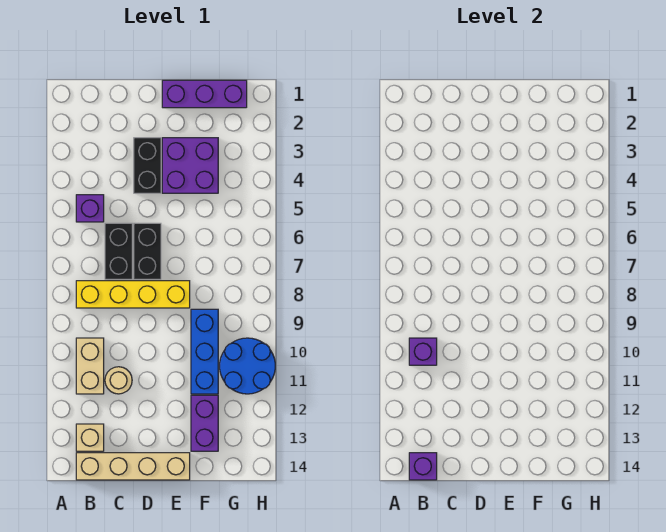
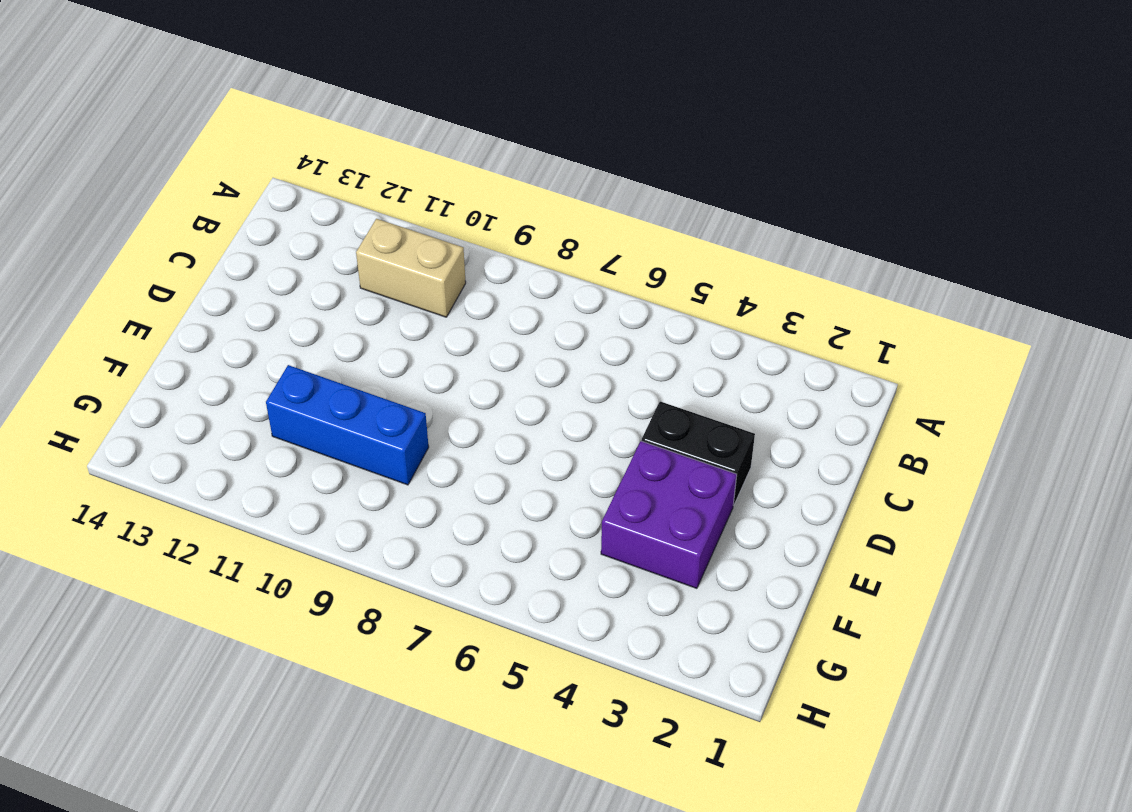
none -> purple brick B5 level 1
none -> yellow brick B8:E8 level 1
none -> tan brick B13 level 1

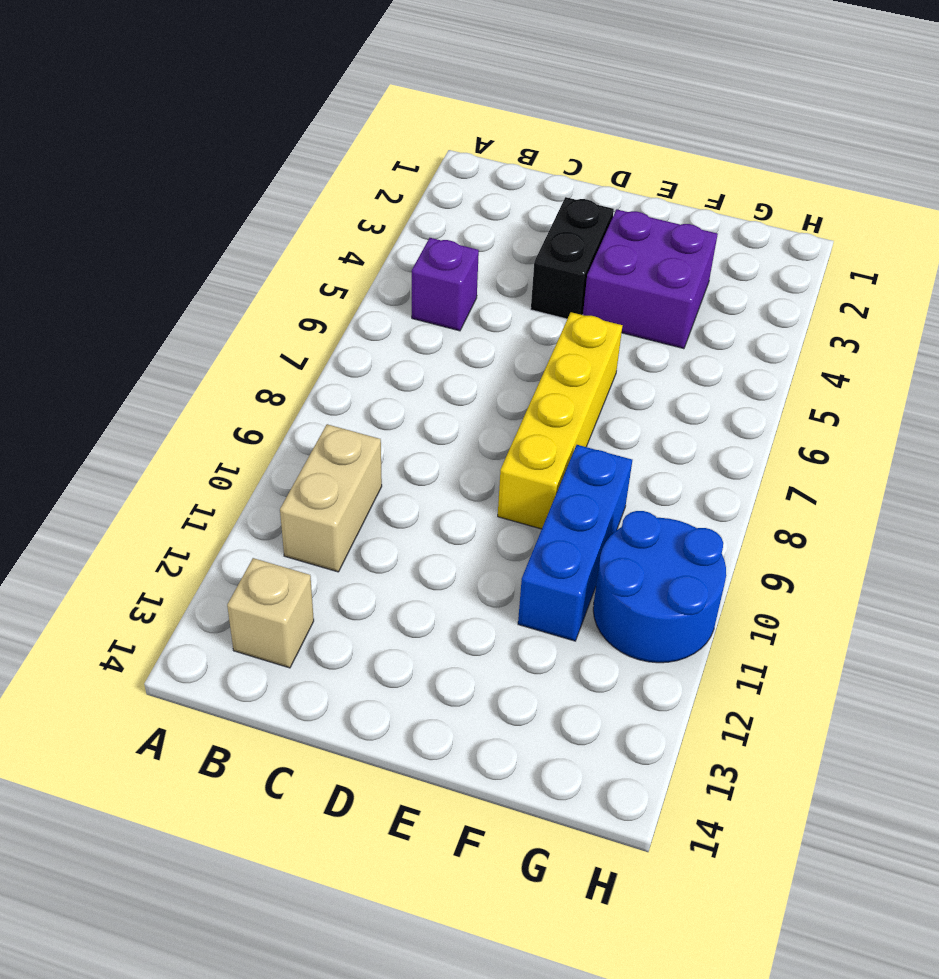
yellow brick E6:E9 level 1 -> yellow brick B8:E8 level 1
none -> tan brick B14:E14 level 1
none -> black brick C6:C7 level 1
none -> tan round brick C11 level 1

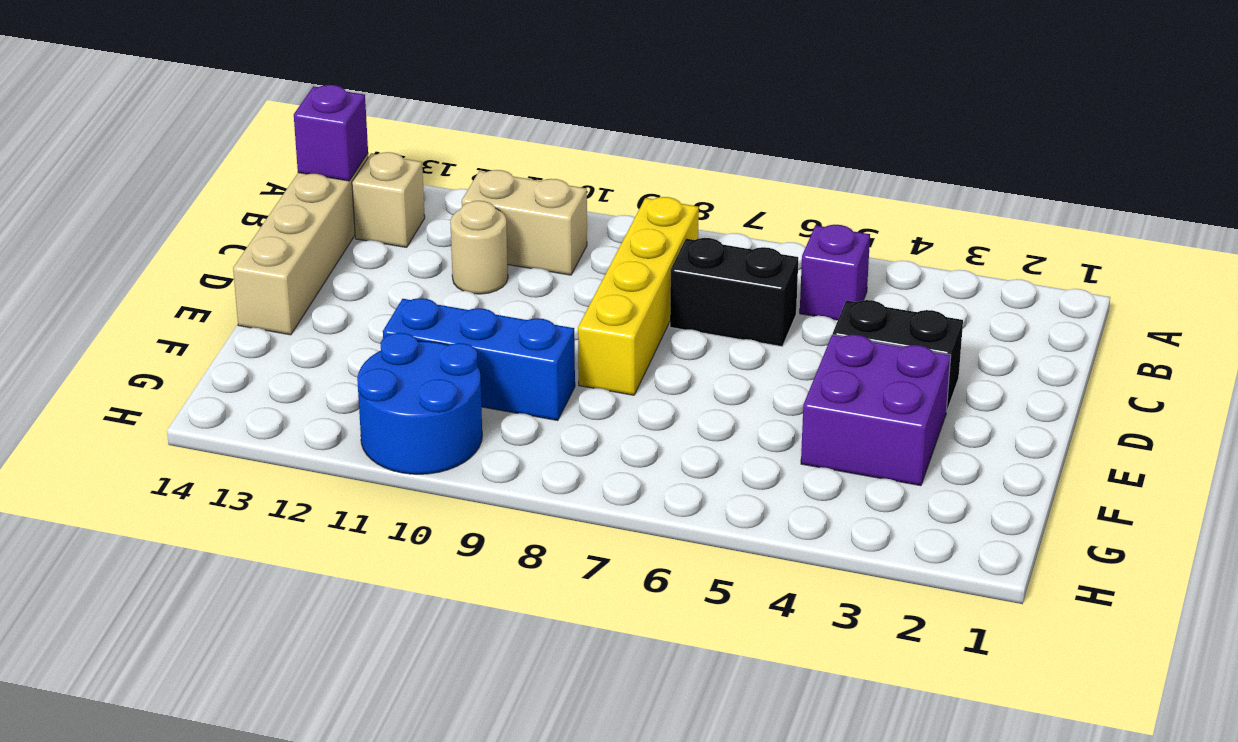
none -> black brick D6:D7 level 1
none -> purple brick E1:G1 level 1
none -> purple brick F12:F13 level 1

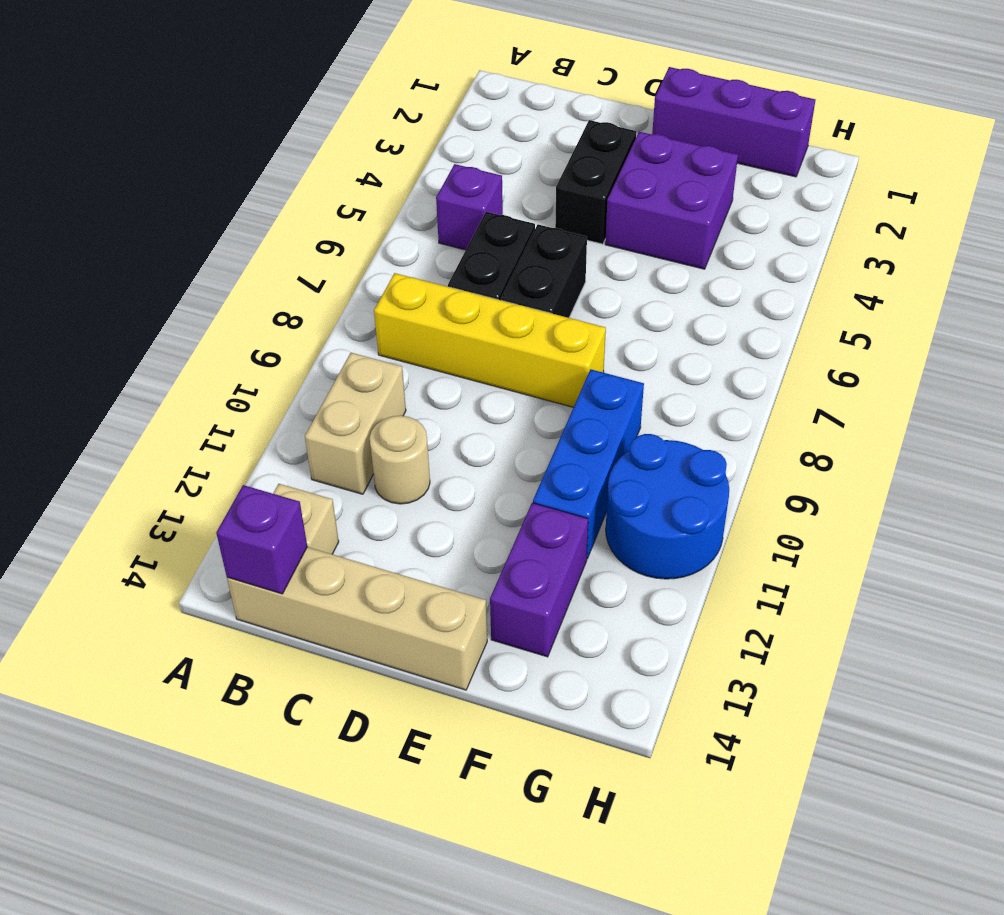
none -> purple brick B10 level 2

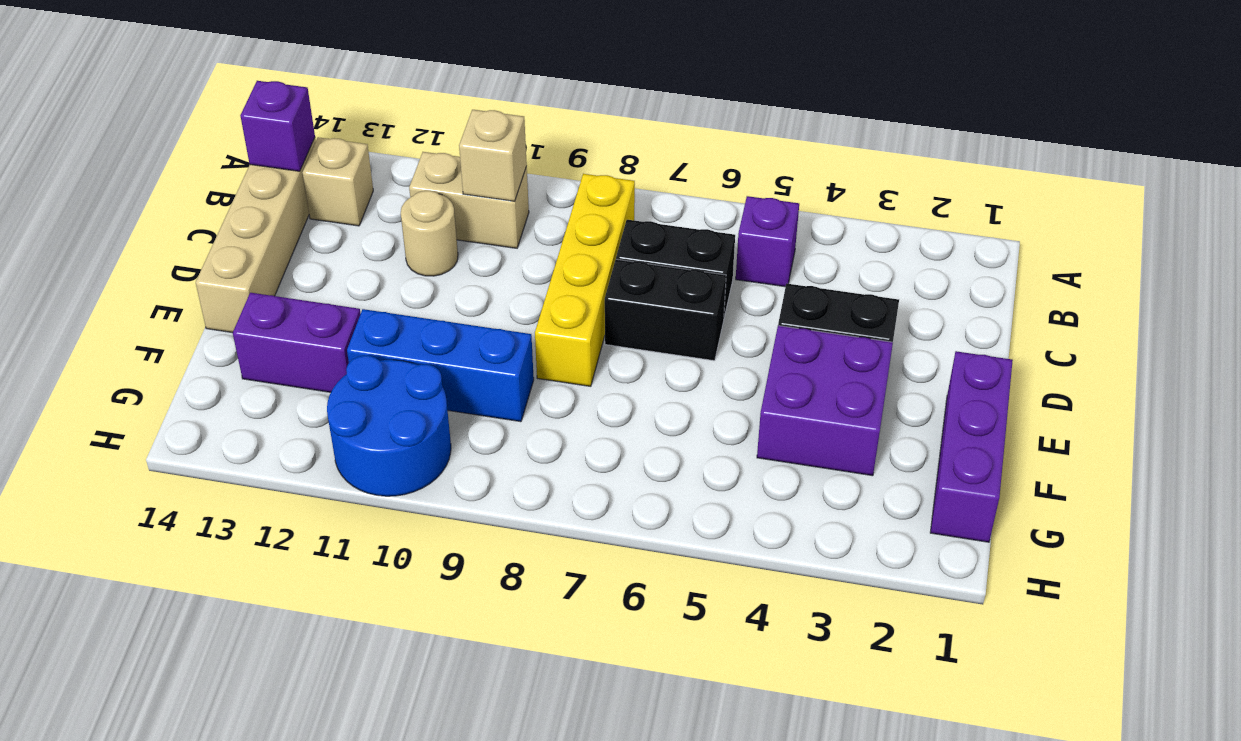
tan brick B10 level 2 -> purple brick B10 level 2

